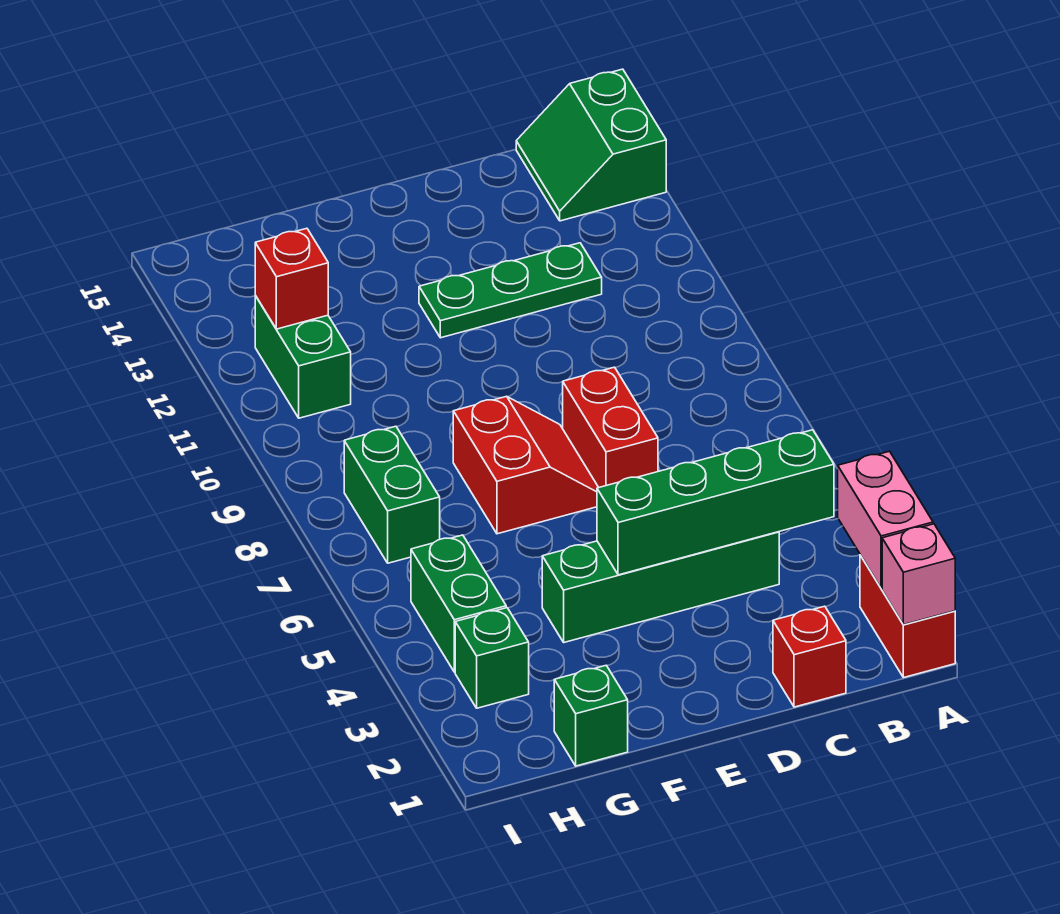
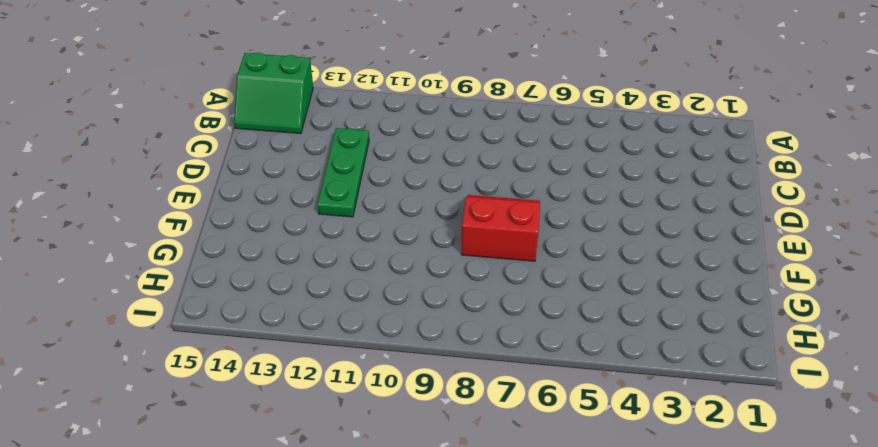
none -> red brick A1:A2 level 1
none -> red brick C1 level 1
none -> green brick C4:F4 level 1

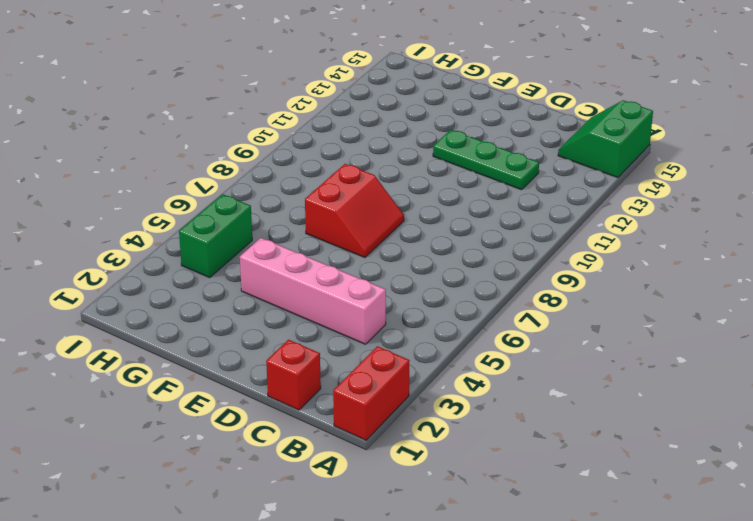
pink brick C4:F4 level 1 -> green brick C4:F4 level 1
none -> red brick D7:D8 level 1
none -> green brick G1 level 1
none -> green brick H3 level 1

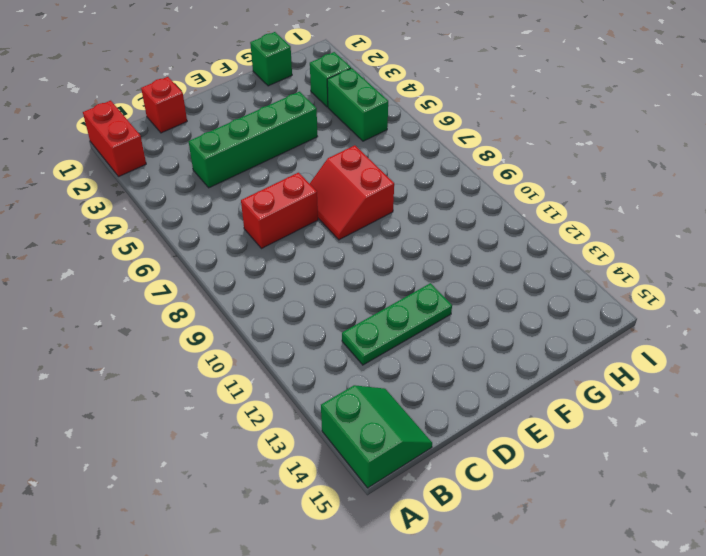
red brick C7:D7 level 1 -> red brick D7:D8 level 1
none -> green brick H7:H8 level 1
none -> green brick H11:H12 level 1
none -> pink brick A1 level 2

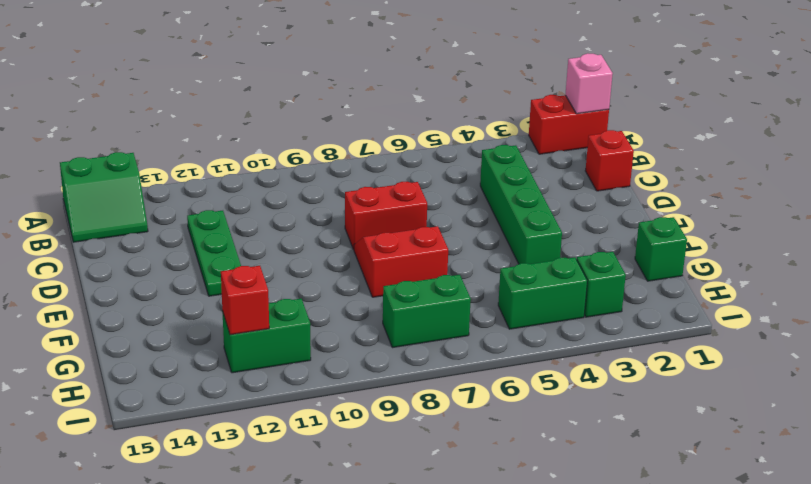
none -> pink brick A2:A3 level 2
none -> green brick B4:E4 level 2

